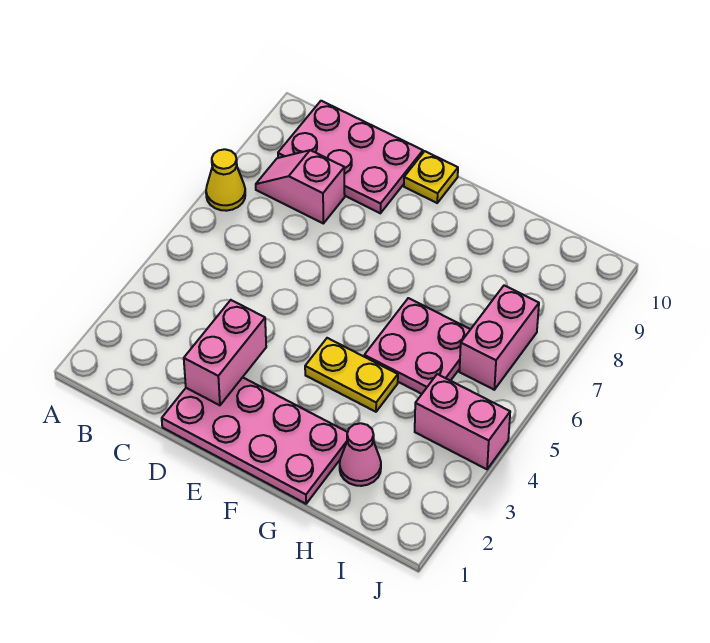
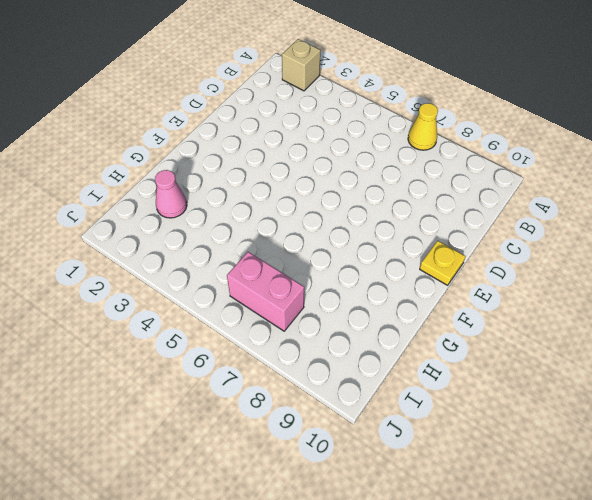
tan brick A2 level 1 -> none
none -> pink slope B8:C8 level 1 top C
none -> pink plate B9:D10 level 1

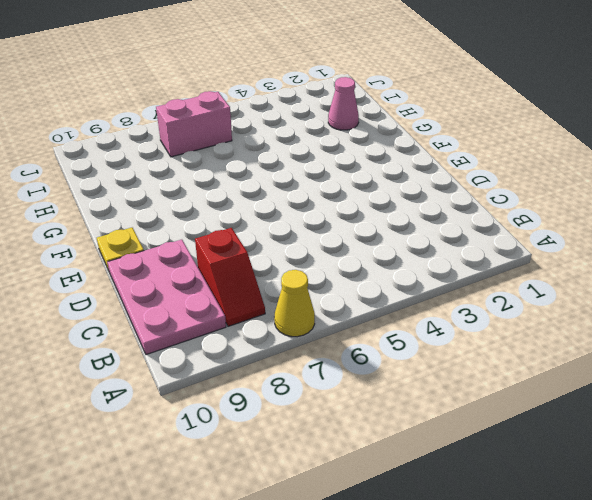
red slope B8:C8 level 1 top C -> pink slope B8:C8 level 1 top C
none -> pink plate D1:G2 level 1
none -> yellow plate F4:G4 level 1

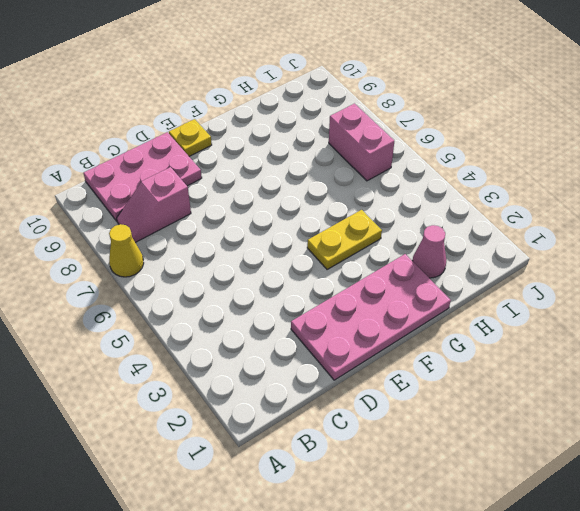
none -> pink plate G5:H6 level 1
none -> pink brick I4:J4 level 1

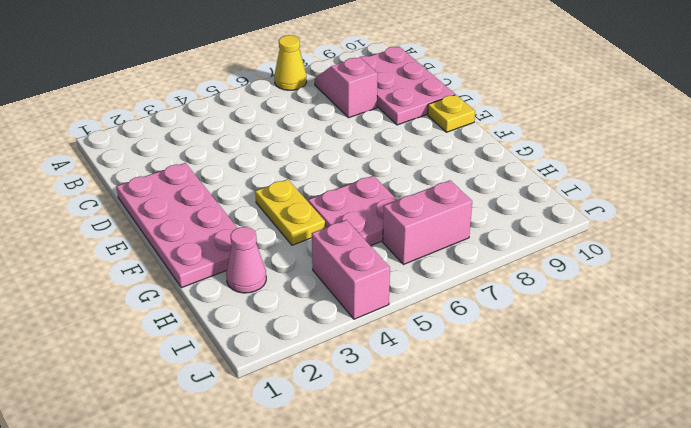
none -> pink brick D2:D3 level 2

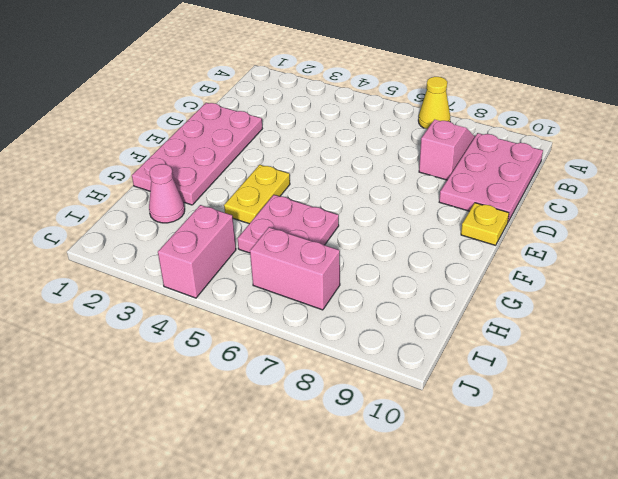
none -> pink brick D2:D3 level 2

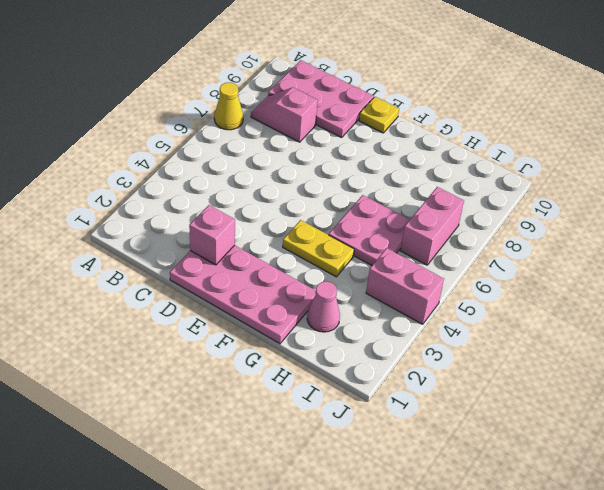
pink brick D2 level 2 -> pink brick D2:D3 level 2

